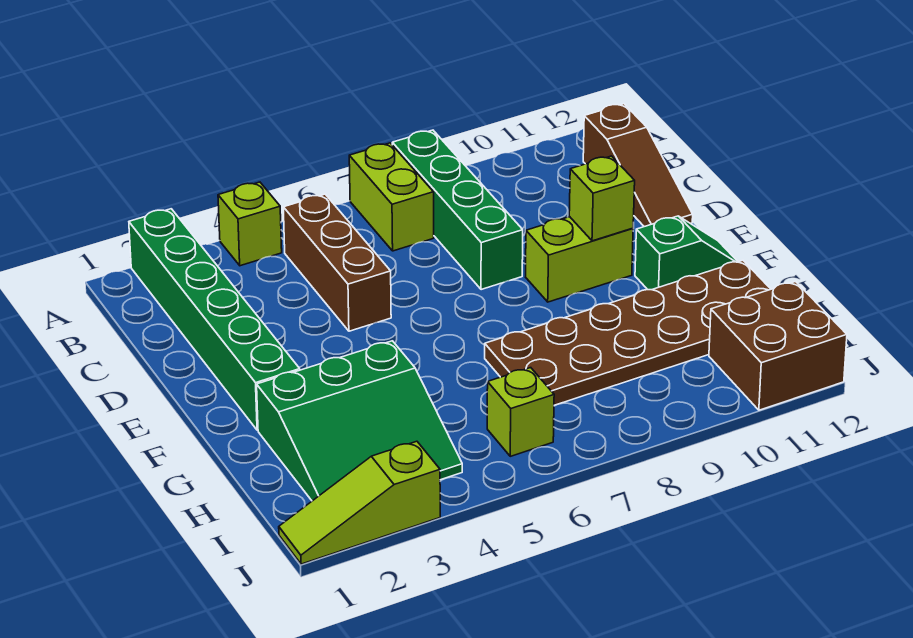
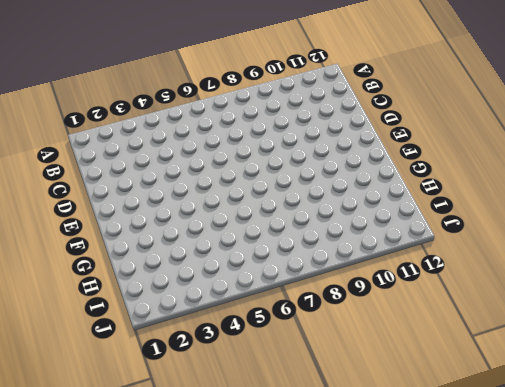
none -> green brick A2:F2 level 1
none -> lime brick A4 level 1
none -> lime brick A7:B7 level 1

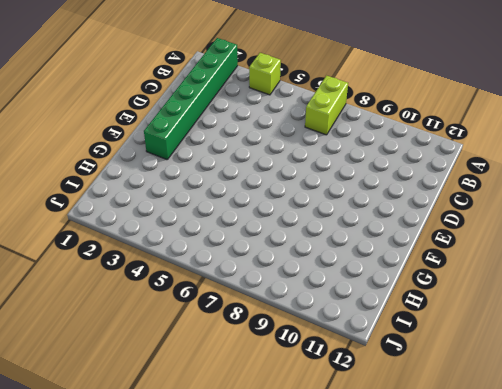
none -> green brick A8:D8 level 1
none -> brown brick B5:D5 level 1
none -> brown slope B12:D12 level 1 top B

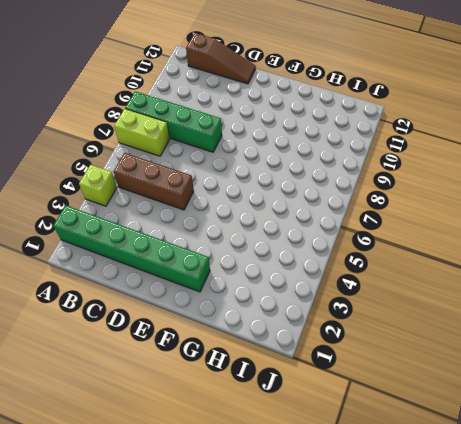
none -> lime brick E9:E10 level 1
none -> green slope F11:F12 level 1 top 11
none -> green slope G2:I4 level 1 top G

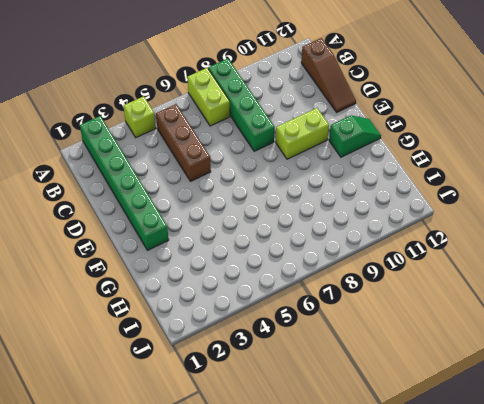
none -> green slope G2:I4 level 1 top G
none -> brown plate G7:H12 level 1
none -> lime brick I6 level 1

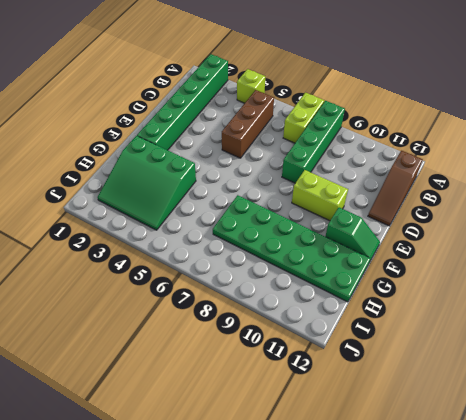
green plate G7:H12 level 1 -> brown plate G7:H12 level 1
none -> lime brick I6 level 1
none -> brown brick I11:J12 level 1
none -> lime slope J1:J3 level 1 top 3

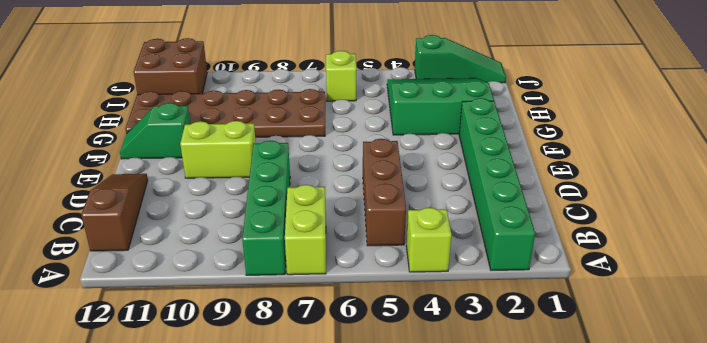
green slope J1:J3 level 1 top 3 -> lime slope J1:J3 level 1 top 3
none -> lime brick E10 level 2

